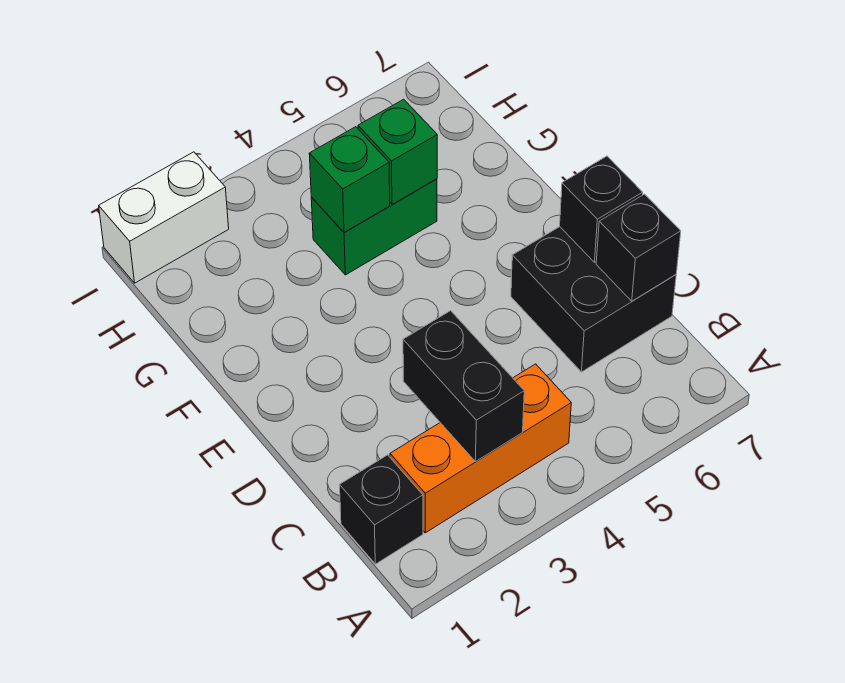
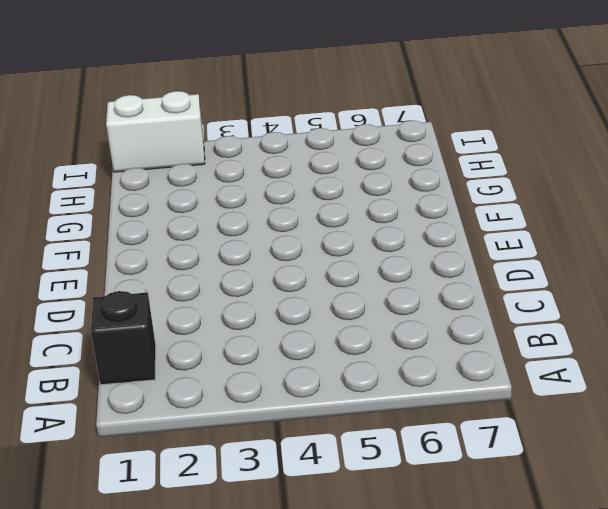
none -> orange brick B2:B4 level 1
none -> black brick C6:D7 level 1

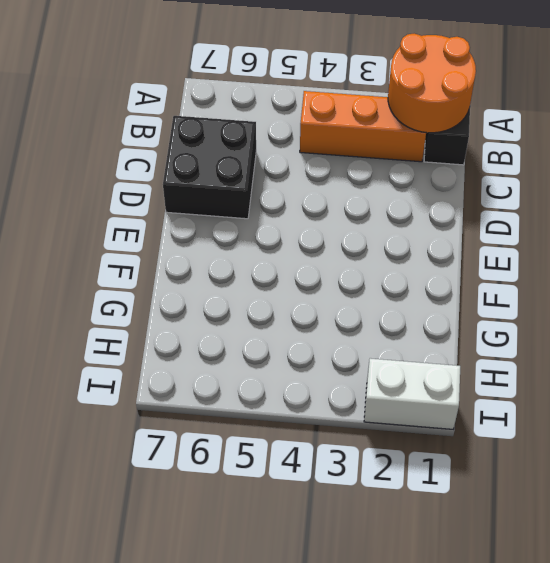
orange round brick A1:B2 level 2 -> none
none -> green brick G4:G5 level 1
none -> black brick B3:C3 level 2

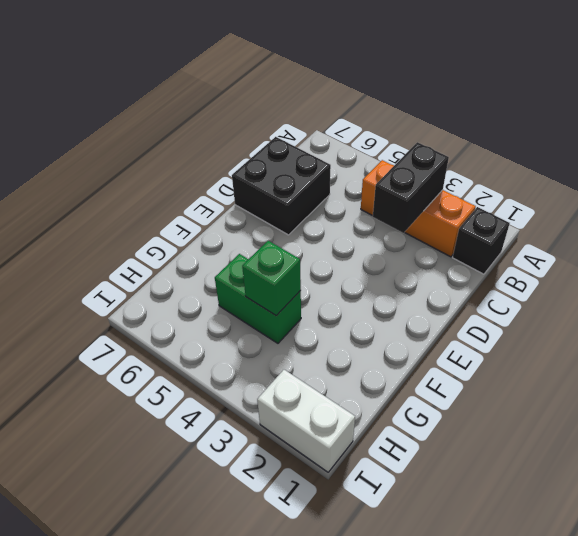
none -> black brick C7 level 2
none -> black brick D7 level 2

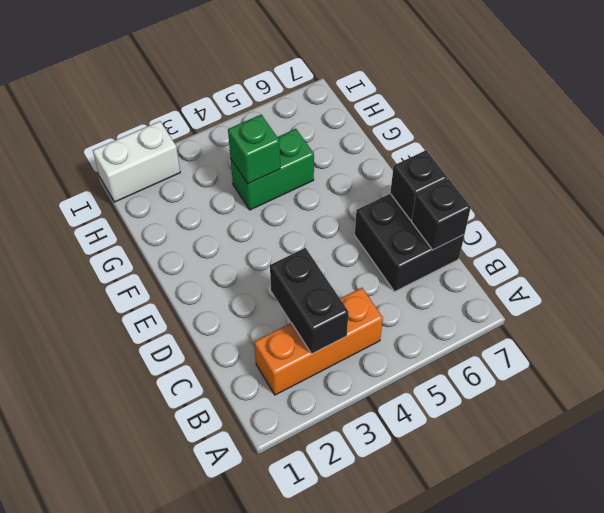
none -> black brick B1 level 1
none -> green brick G5 level 2

